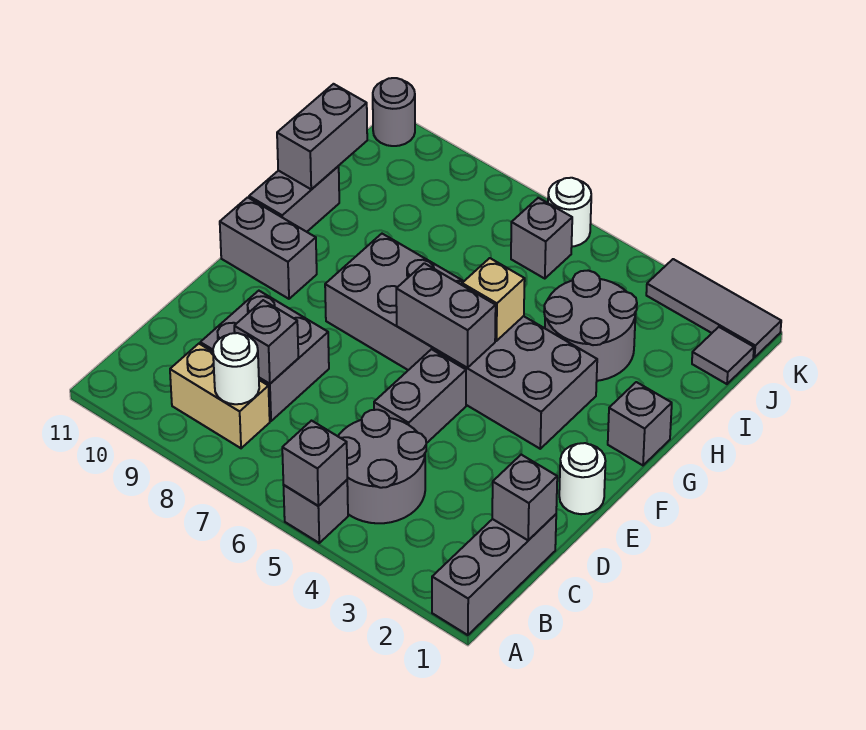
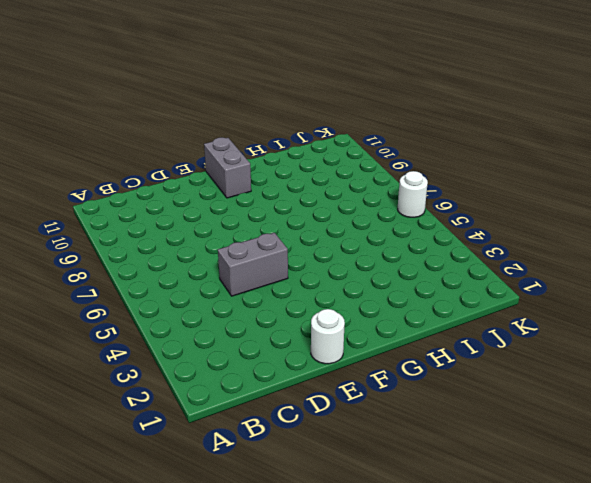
none -> grey brick A1:C1 level 1
none -> grey brick A5 level 1
none -> grey round brick B4:C5 level 1

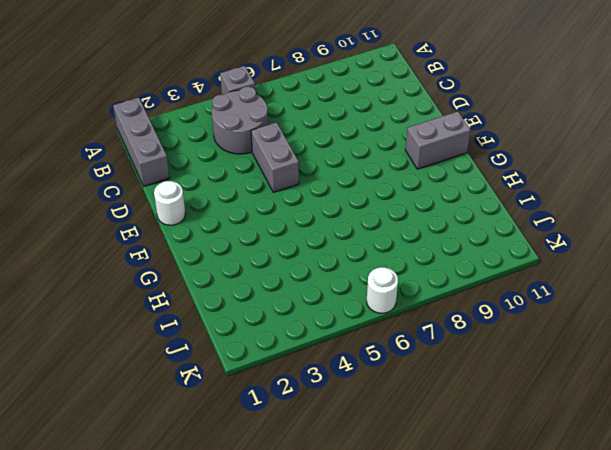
none -> tan brick B8:B9 level 1
none -> grey brick C8:D9 level 1
none -> grey brick F3:G8 level 1

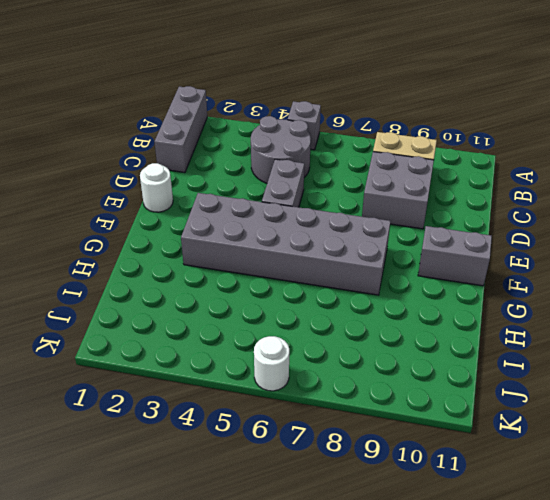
none -> grey brick G1 level 1
none -> grey brick G11:H11 level 1
none -> grey round brick H3:I4 level 1

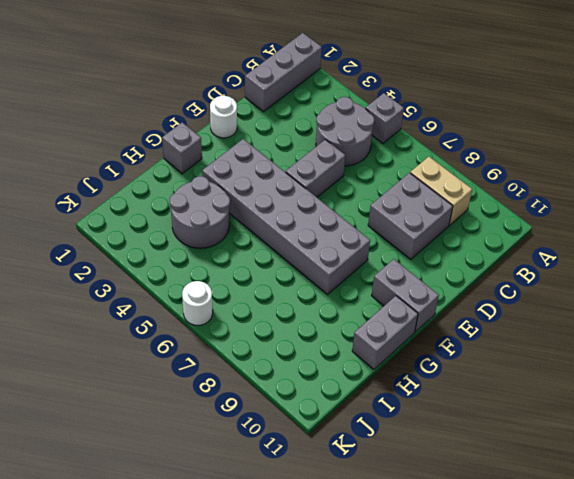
none -> grey tile J1 level 1
none -> grey brick J6 level 1
none -> grey tile K1:K3 level 1

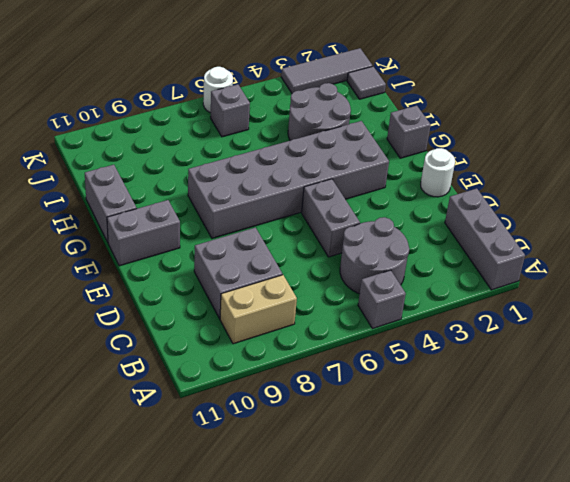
none -> grey round brick K11 level 1
none -> grey brick A5 level 2
none -> white round brick B8 level 2

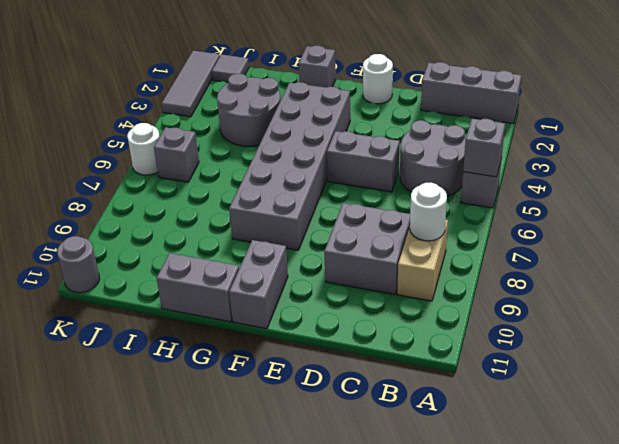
none -> grey brick C1 level 2
none -> grey brick C8 level 2
none -> grey brick F5:F6 level 2

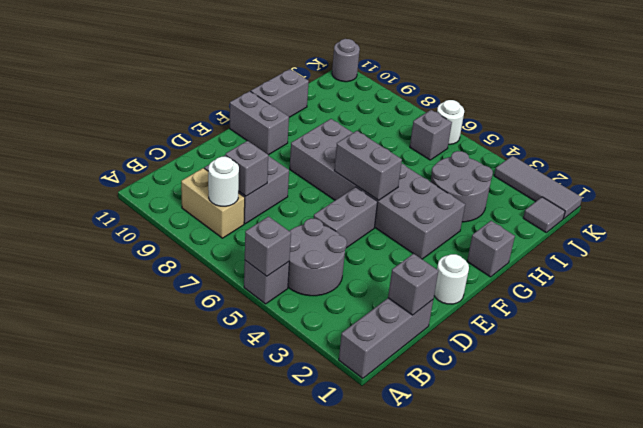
none -> tan brick G5 level 2
none -> grey brick H11:I11 level 2

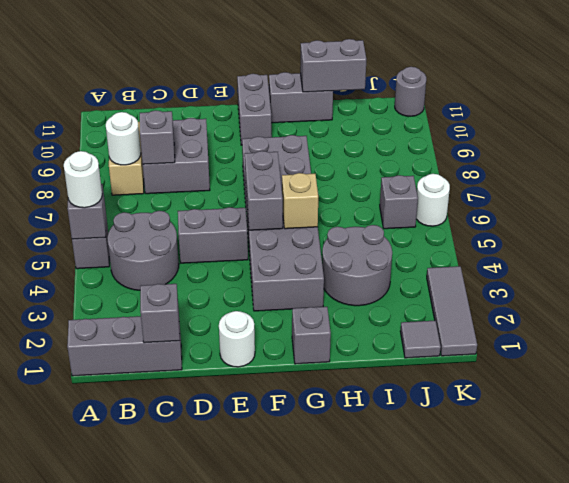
white round brick A5 level 3 -> none

